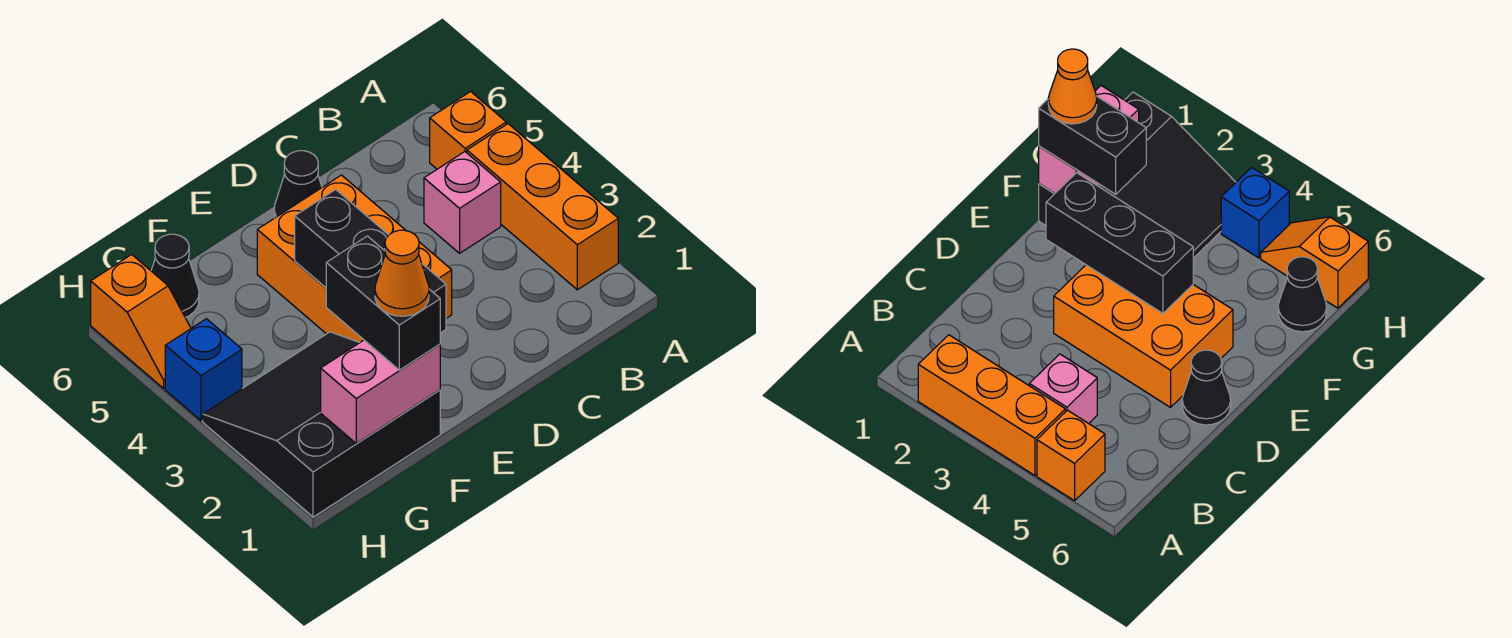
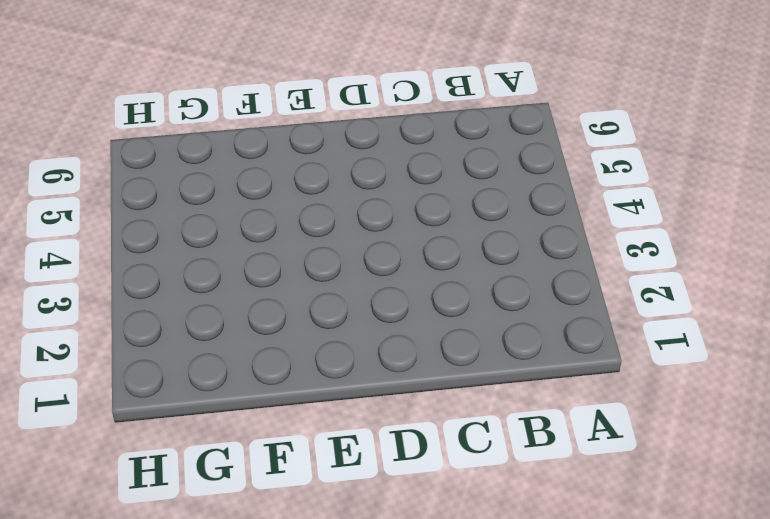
none -> orange brick A2:A4 level 1
none -> orange brick A5 level 1
none -> pink brick B4 level 1

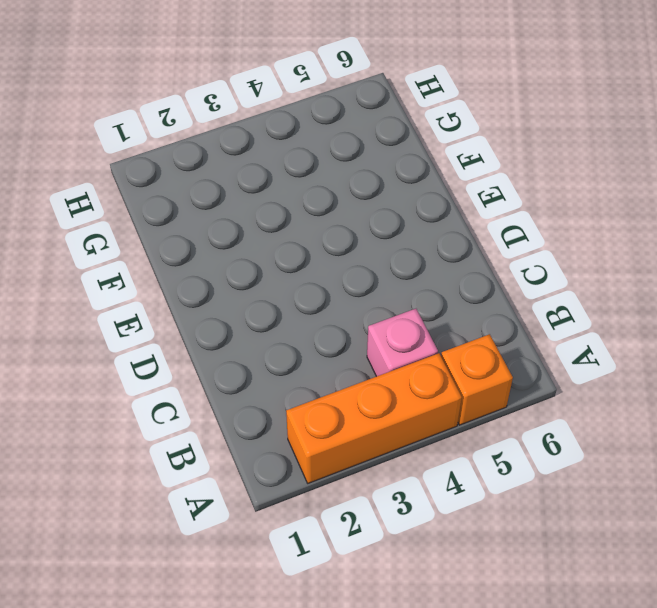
none -> orange brick D3:E5 level 1
none -> black cone D6 level 1
none -> black slope F1:H3 level 1 top 1

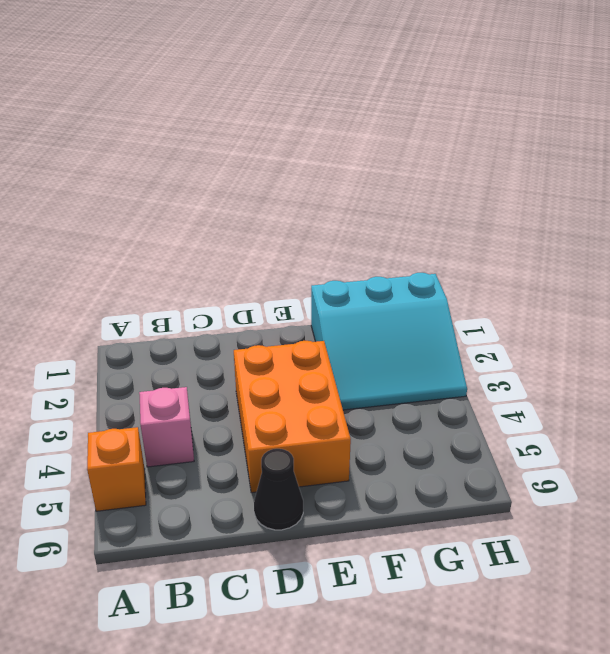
cyan slope F1:H3 level 1 top 1 -> black slope F1:H3 level 1 top 1
none -> orange brick A2:A4 level 1
none -> black cone G6 level 1
none -> blue brick H4 level 1

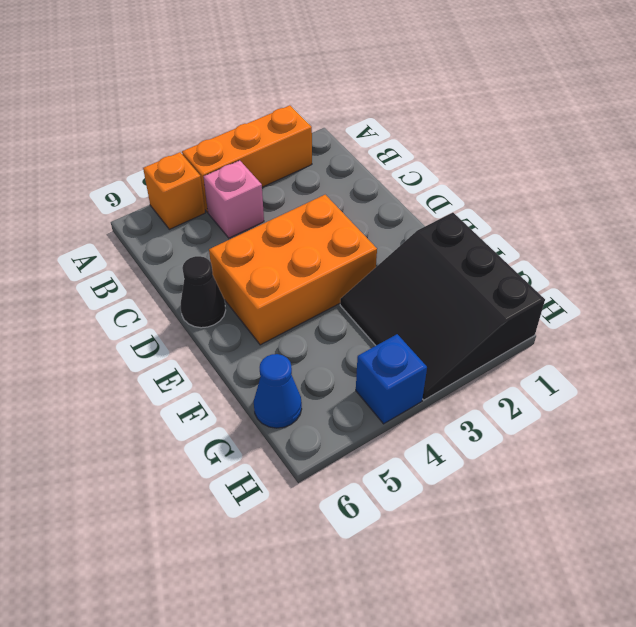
blue cone G6 level 1 -> black cone G6 level 1
none -> orange slope H5:H6 level 1 top 6
none -> black brick E2:E4 level 2
none -> pink brick F1:G1 level 2

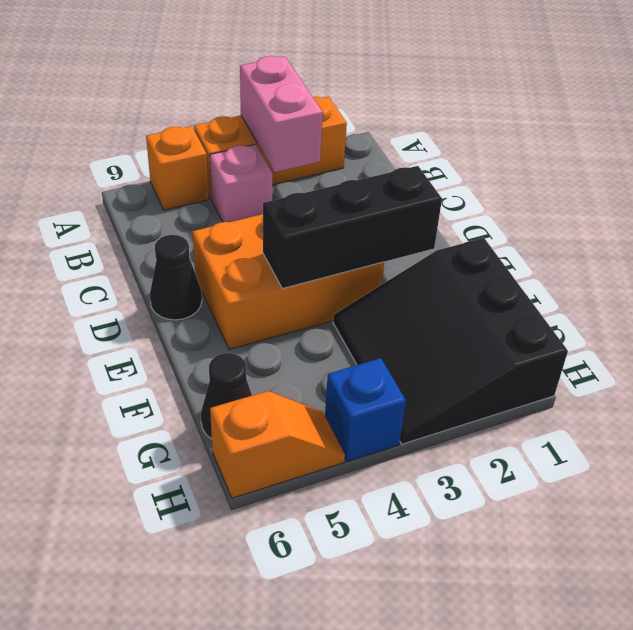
pink brick A3:B3 level 2 -> pink brick F1:G1 level 2
none -> black brick F1:F2 level 3
none -> orange cone F1 level 4

